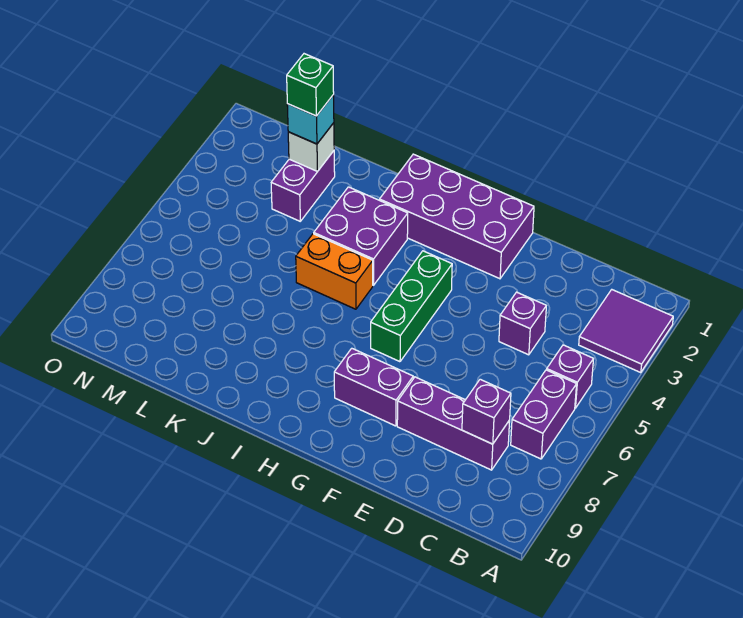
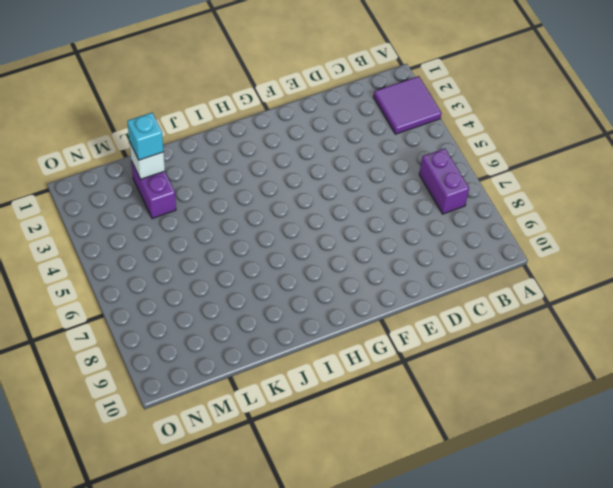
none -> purple brick B5 level 1
none -> purple brick C8:E8 level 1
none -> purple brick D4 level 1

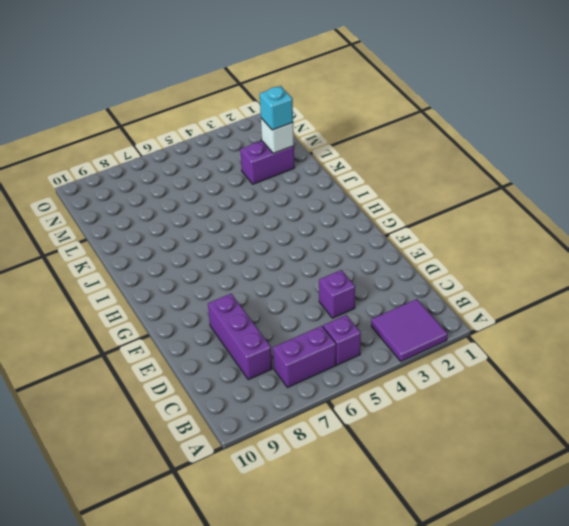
none -> purple brick F1:I2 level 1
none -> purple brick F8:G8 level 1
none -> green brick G4:G6 level 1

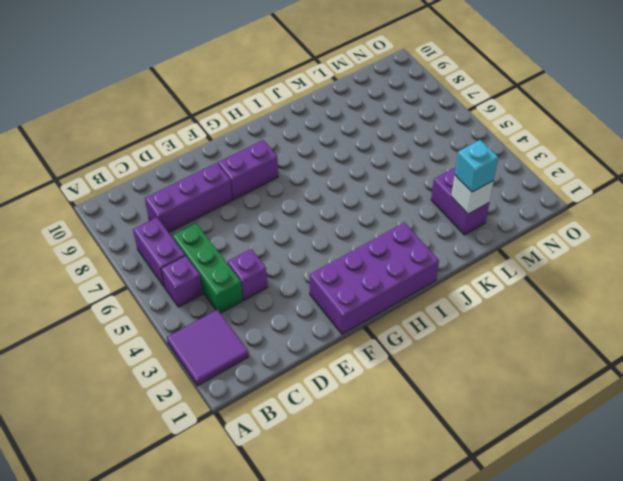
green brick C4:C6 level 1 -> green brick G4:G6 level 1
none -> purple brick I3:J4 level 1
none -> orange brick I5:J5 level 1
none -> purple brick C8 level 2

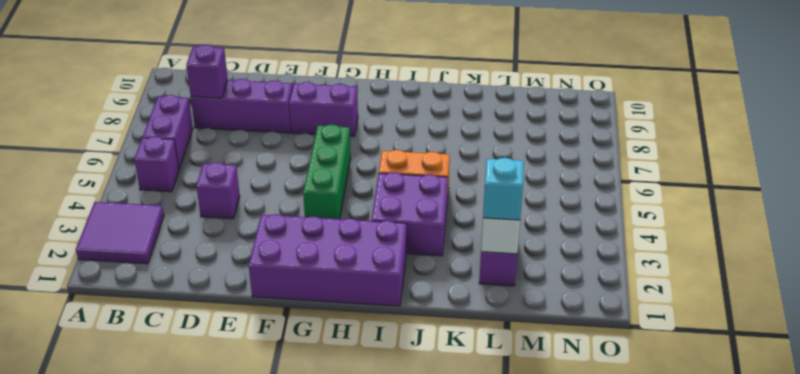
none -> green brick L2 level 4

